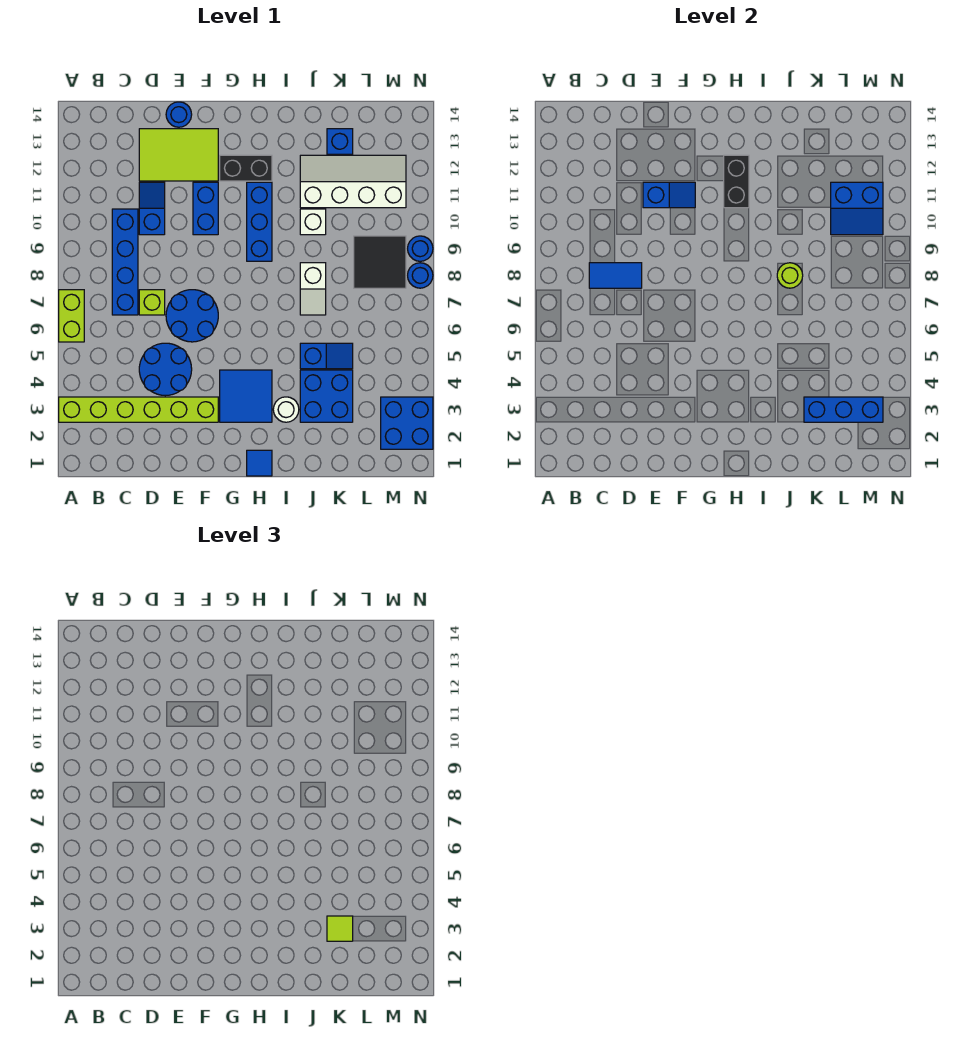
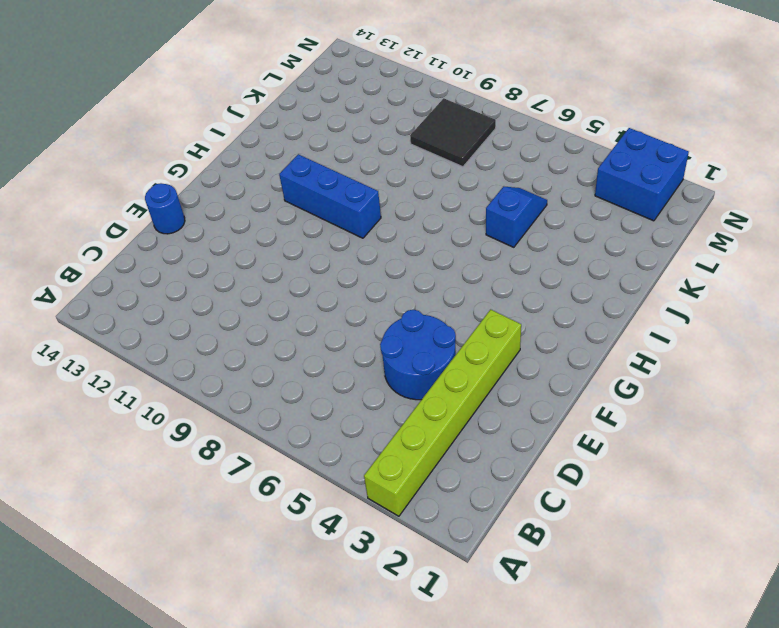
none -> lime brick A6:A7 level 1
none -> blue brick C7:C10 level 1
none -> lime brick D7 level 1
none -> blue slope D10:D11 level 1 top 10

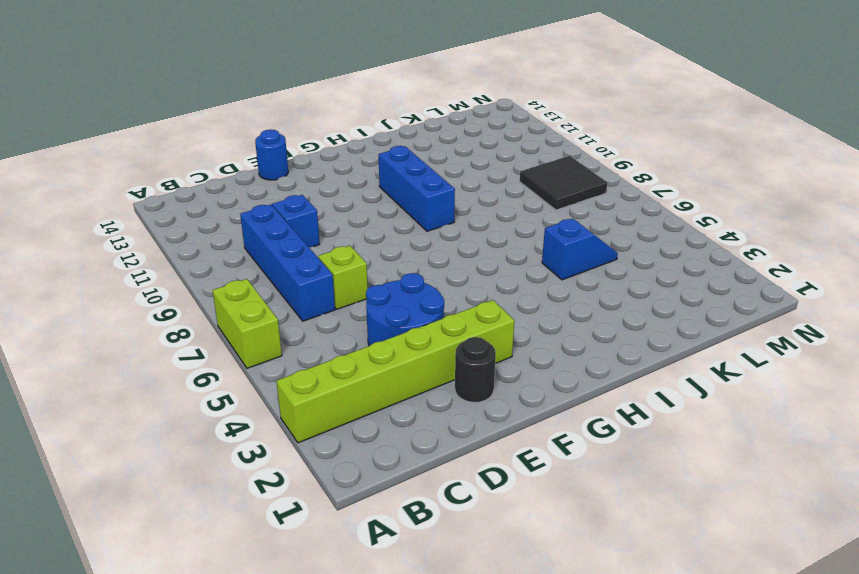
black round brick E2 level 1 -> none
none -> lime tile D12:F13 level 1
none -> blue round brick E6:F7 level 1
none -> blue brick F10:F11 level 1
none -> blue tile G3:H4 level 1

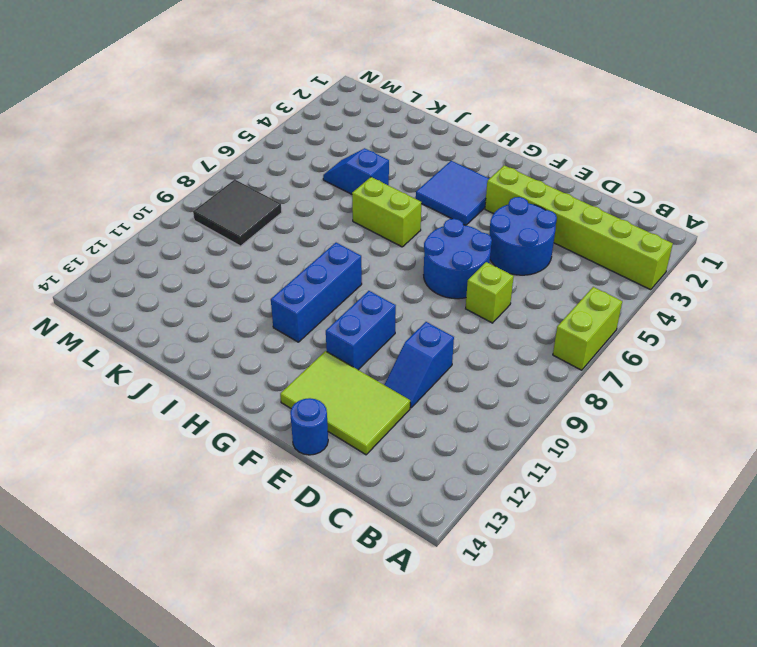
lime brick H6:I6 level 1 -> none
none -> blue brick C7:C10 level 1
none -> black brick G12:H12 level 1
none -> blue tile H1 level 1
none -> white round brick I3 level 1

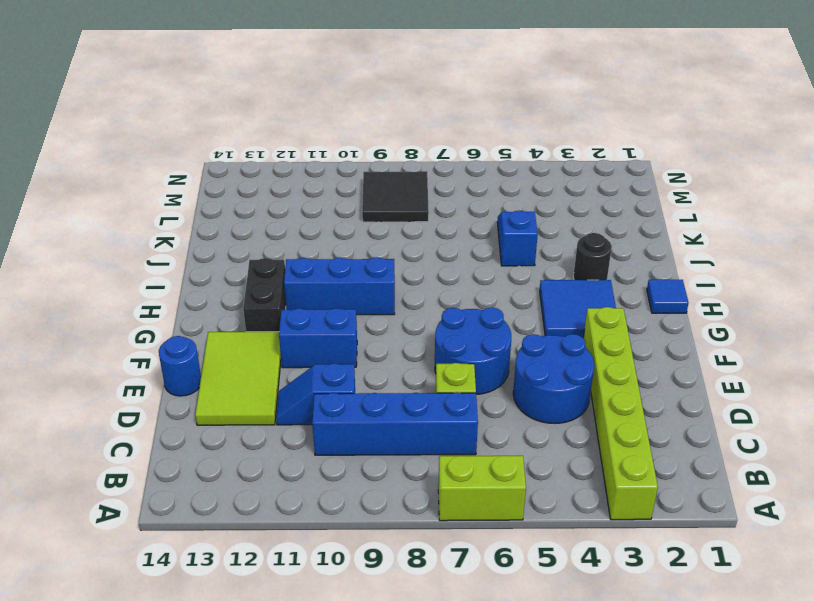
black round brick I3 level 1 -> white round brick I3 level 1
none -> blue brick J3:K4 level 1
none -> white slope J7:J8 level 1 top 8
none -> white brick J10 level 1
none -> white slope J11:M12 level 1 top 11

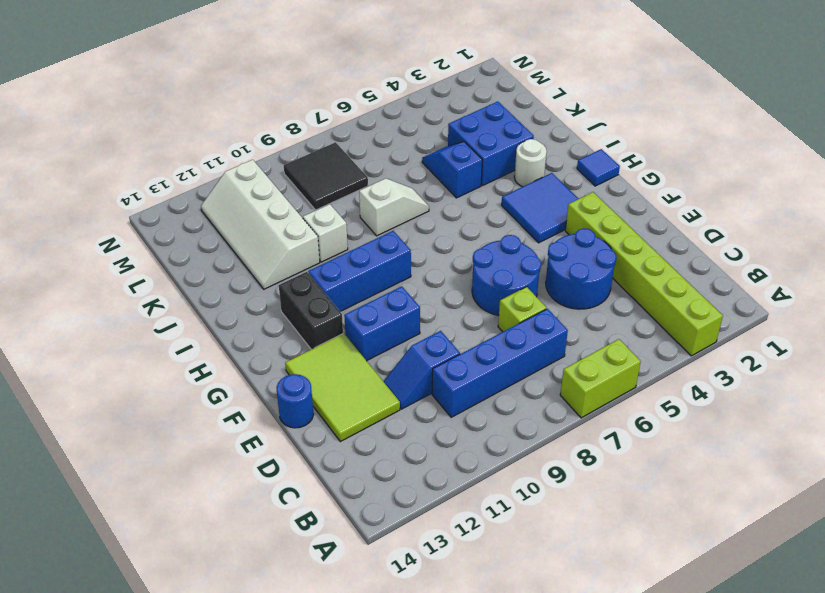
none -> blue brick K13 level 1
none -> blue brick M2:N3 level 1
none -> blue round brick N8 level 1
none -> blue round brick N9 level 1

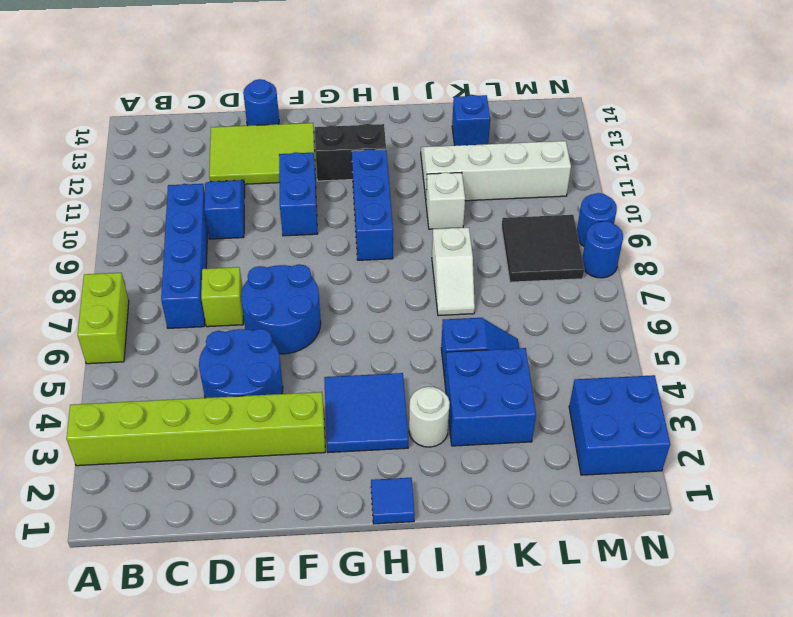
none -> blue tile C8:D8 level 2
none -> blue slope E11:F11 level 2 top E
none -> black brick H11:H12 level 2
none -> lime round brick J8 level 2

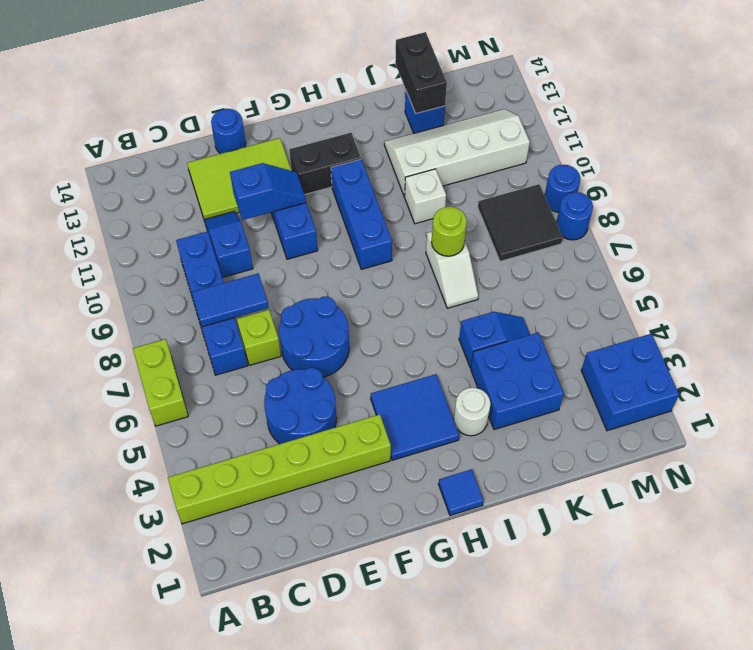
black brick K13:K14 level 2 -> black brick H11:H12 level 2
none -> blue brick K3:M3 level 2
none -> blue slope L10:M11 level 2 top 11
none -> lime tile K3 level 3

